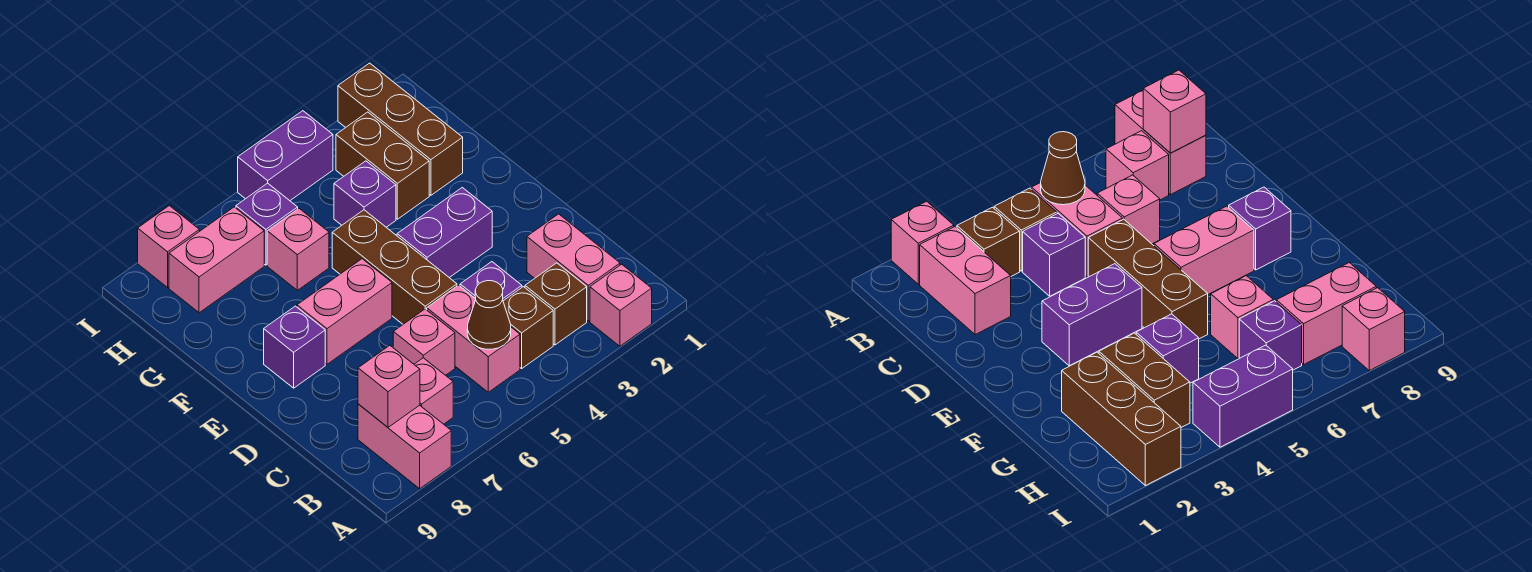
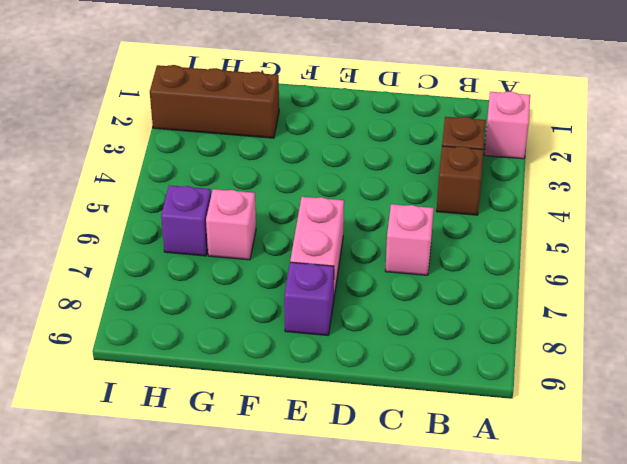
none -> pink brick A8:B8 level 1
none -> pink brick B2:C2 level 1
none -> pink brick B5:C5 level 1

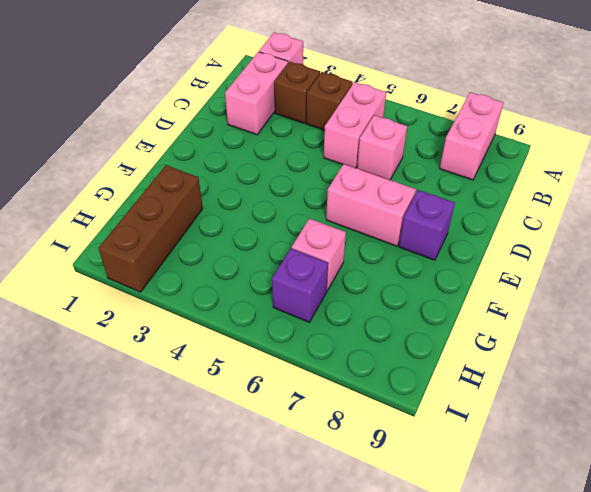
none -> pink brick B7 level 1
none -> purple brick C4 level 1
none -> brown brick D5:F5 level 1

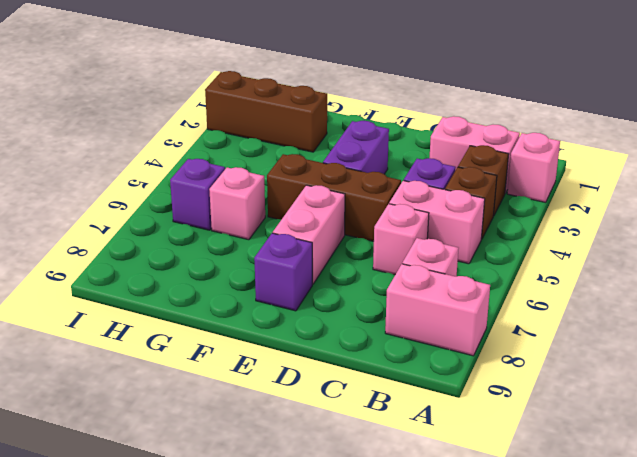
none -> brown brick G3:H3 level 1
none -> purple brick G4 level 1
none -> pink brick H7:H8 level 1

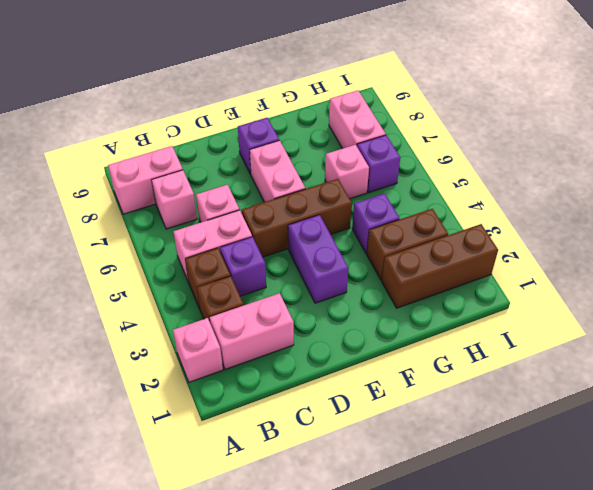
none -> purple brick I4:I5 level 1
none -> pink brick I8 level 1
none -> brown cone B5 level 2

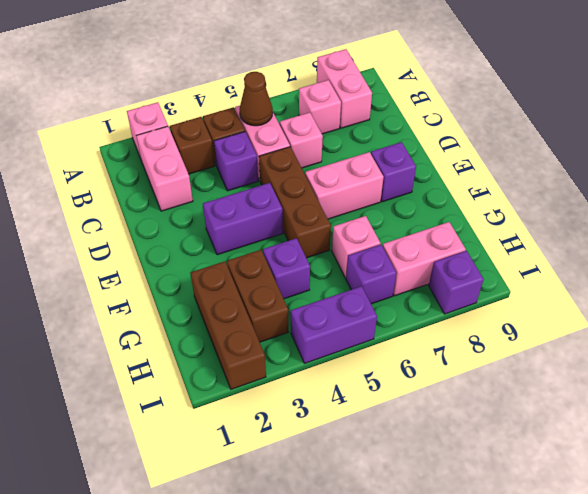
purple brick I8 level 1 -> pink brick I8 level 1
none -> pink brick B8 level 2

